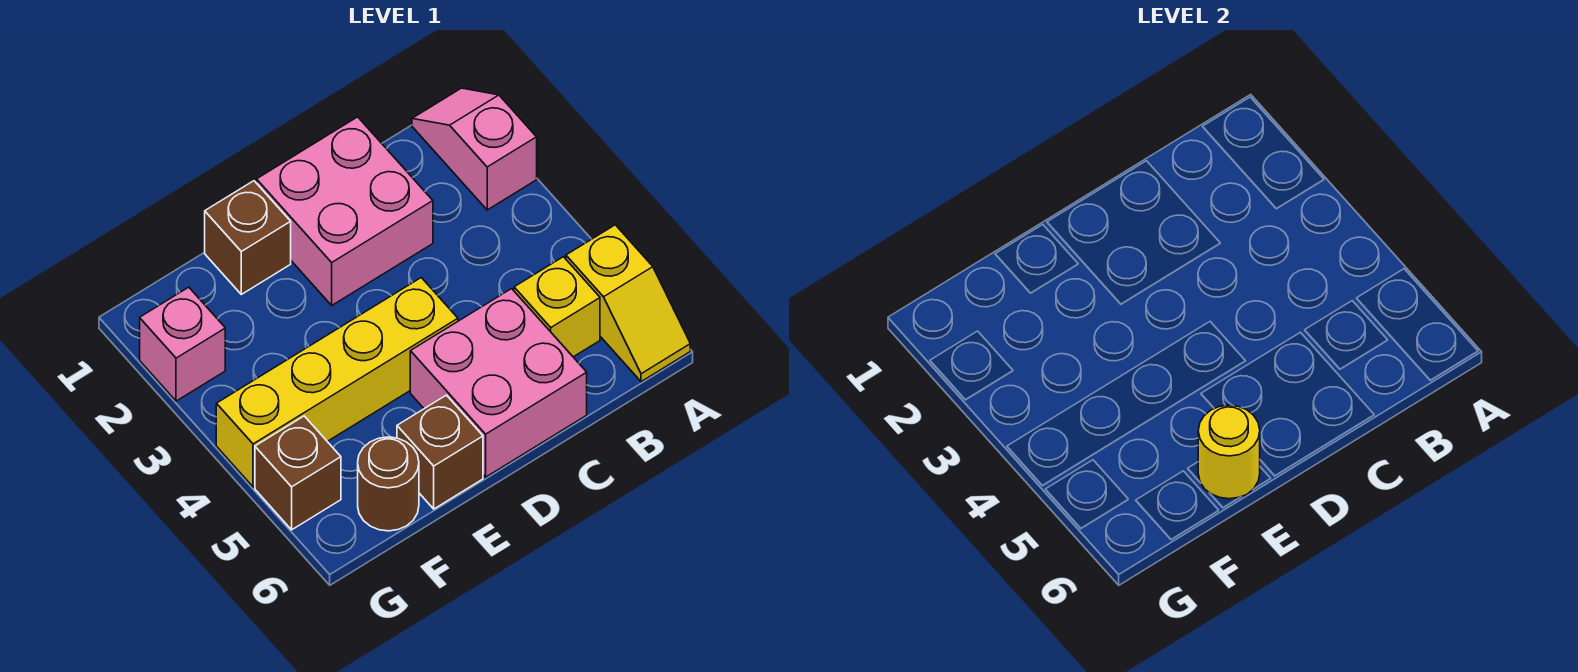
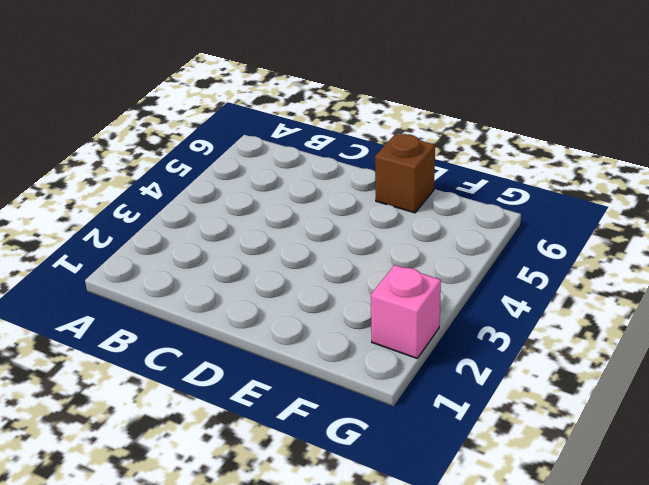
none -> pink slope A1:A2 level 1 top 2
none -> yellow slope A5:A6 level 1 top 5
none -> yellow brick B5 level 1

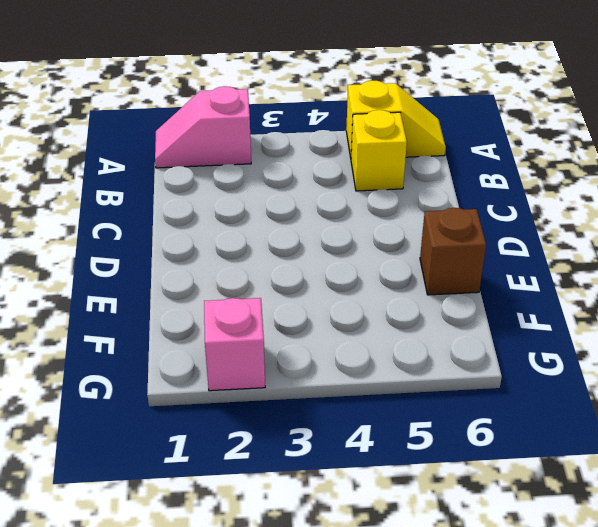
none -> pink brick C1:D2 level 1
none -> pink brick C5:D6 level 1
none -> yellow brick D4:G4 level 1

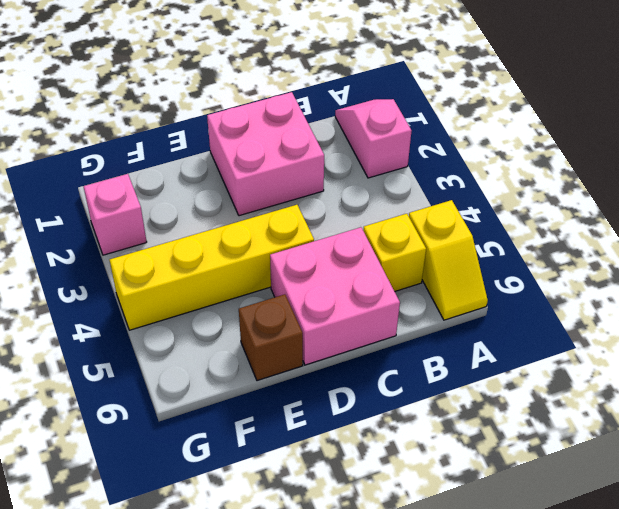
none -> brown brick E1 level 1
none -> brown round brick F6 level 1
none -> brown brick G5 level 1

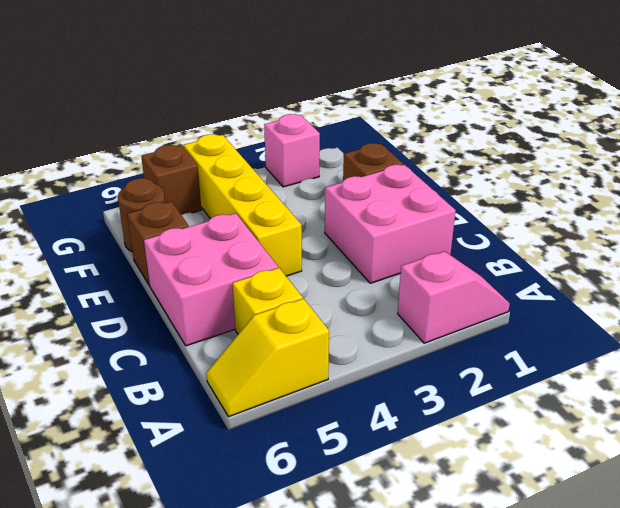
none -> yellow round brick E6 level 2

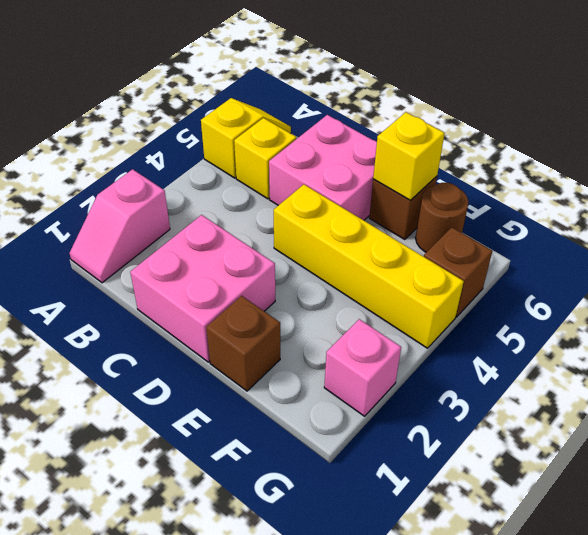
yellow brick E6 level 2 -> yellow round brick E6 level 2

